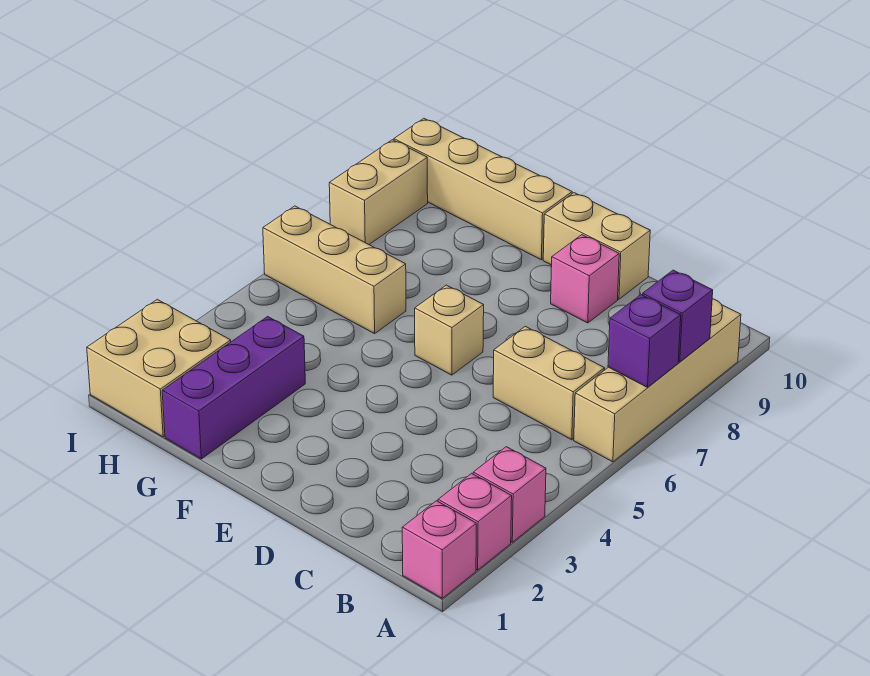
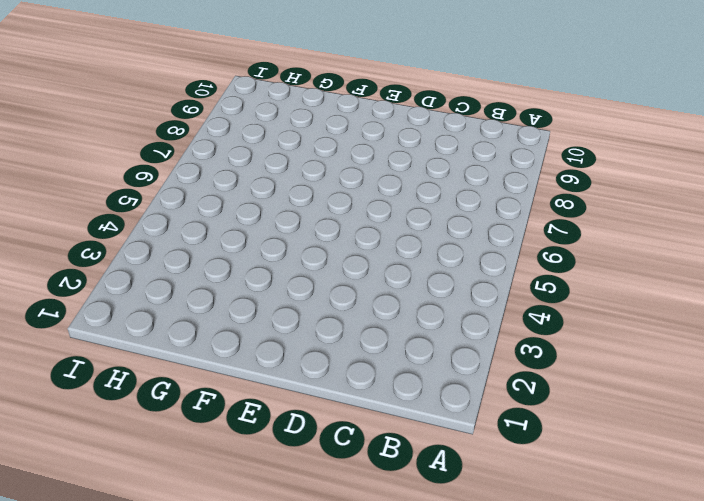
none -> pink brick A1 level 1
none -> pink brick A2 level 1
none -> pink brick A3 level 1

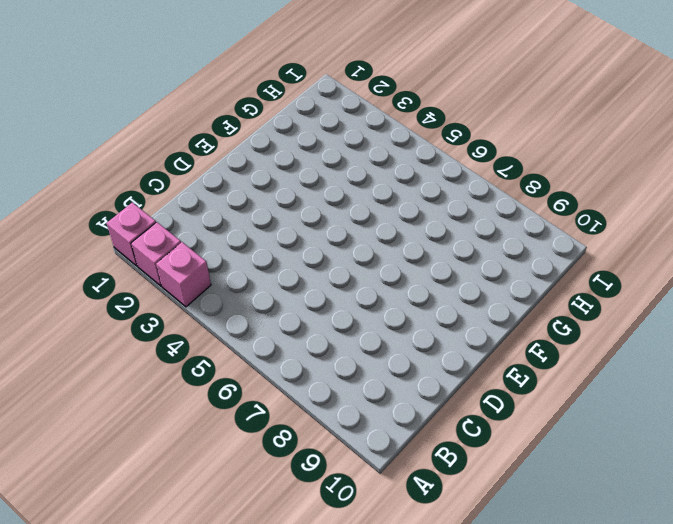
none -> tan brick A6:A9 level 1
none -> tan brick B6:C6 level 1
none -> pink brick D9 level 1

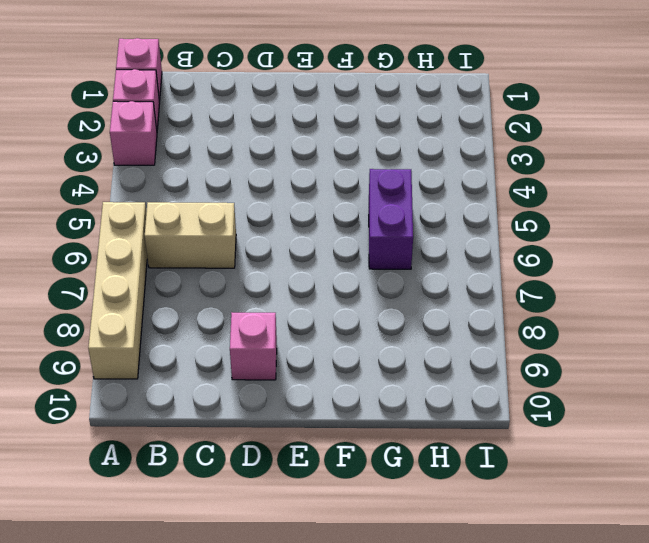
purple brick G5:G6 level 1 -> tan brick G6:I6 level 1
none -> tan brick D10:E10 level 1
none -> tan brick E6 level 1
none -> tan brick F10:I10 level 1

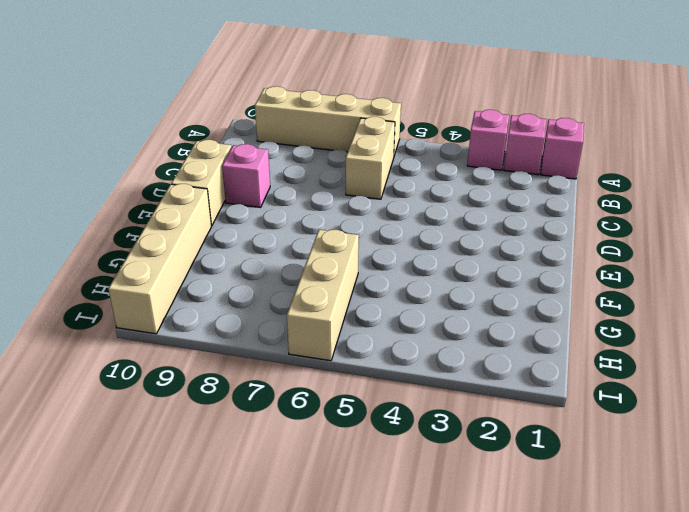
none -> tan brick E6 level 1
none -> purple brick G1:G3 level 1
none -> tan brick H1:I2 level 1

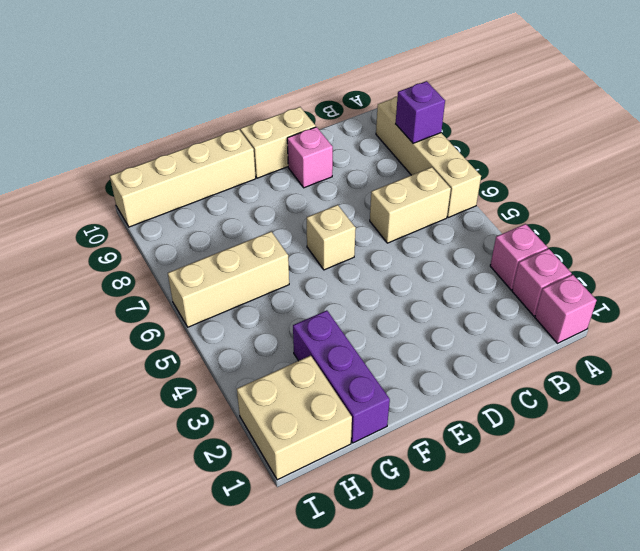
none -> tan brick I8:I9 level 1
none -> purple brick A7 level 2

